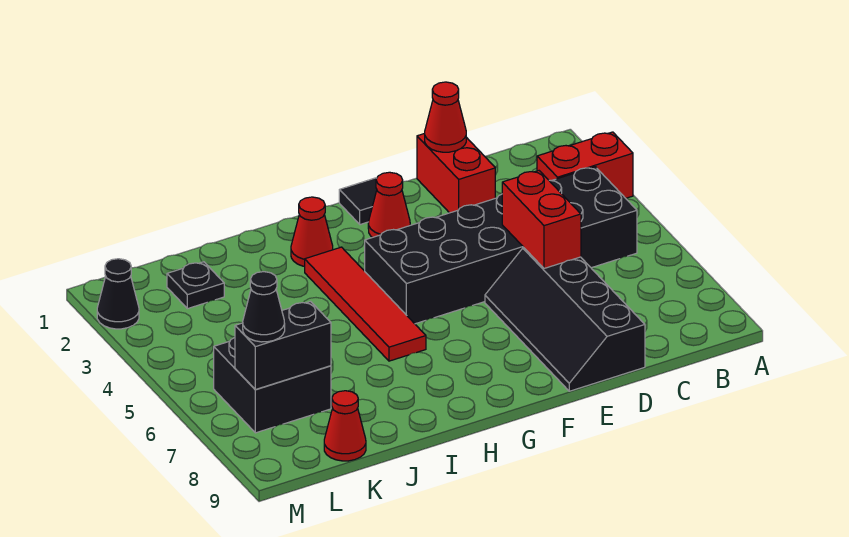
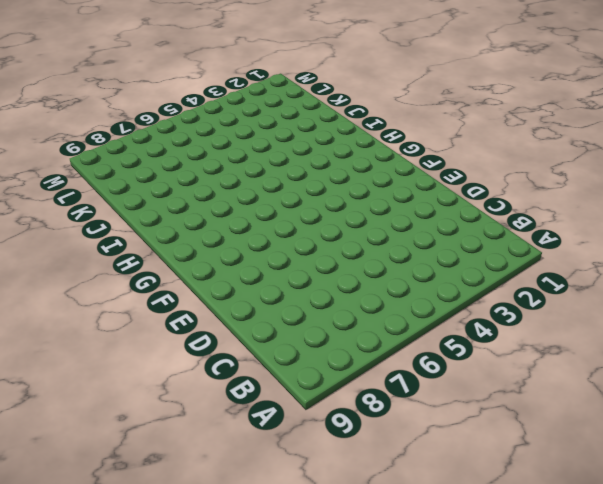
none -> red brick A3:B3 level 1
none -> black brick B4:G5 level 1
none -> red brick D1:D2 level 1

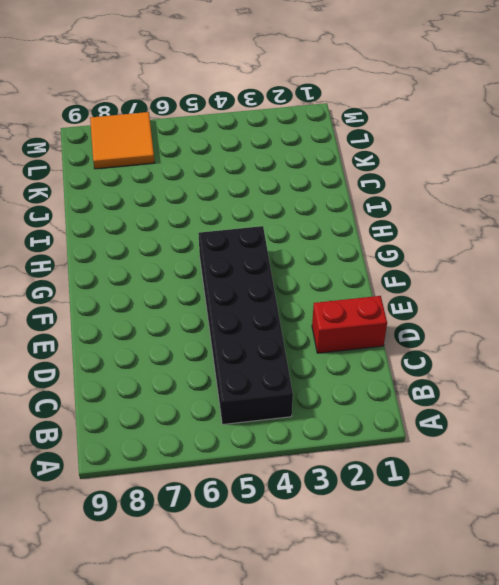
orange tile L7:M8 level 1 -> black brick K6:L7 level 1
none -> red brick A3:B3 level 1
none -> black slope D6:E9 level 1 top D
none -> black tile F1 level 1

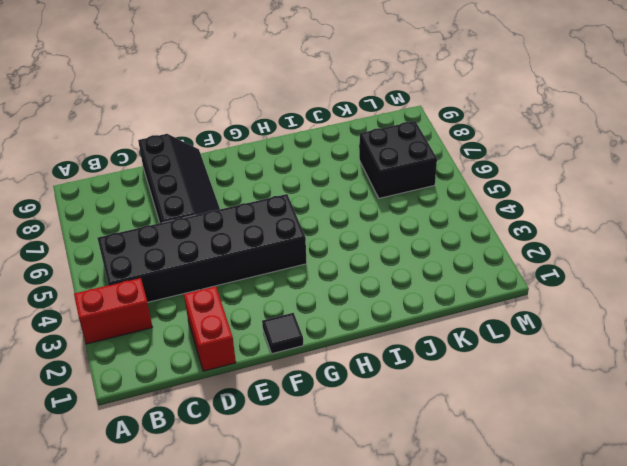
none -> red cone F2 level 1
none -> red cone H2 level 1
none -> red tile H3:H6 level 1

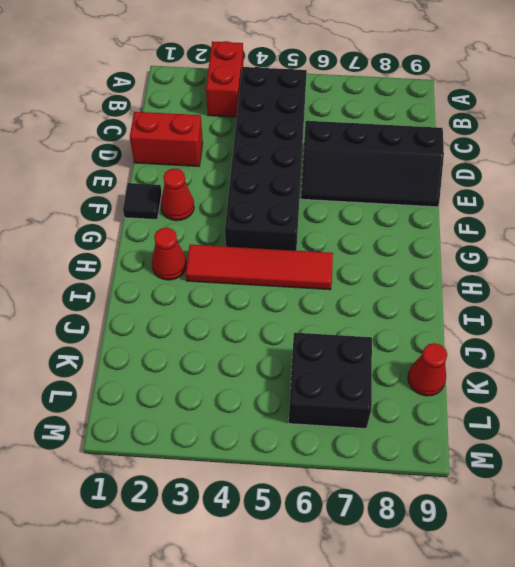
none -> black plate K2 level 1
none -> black cone M2 level 1
none -> red cone D1 level 2

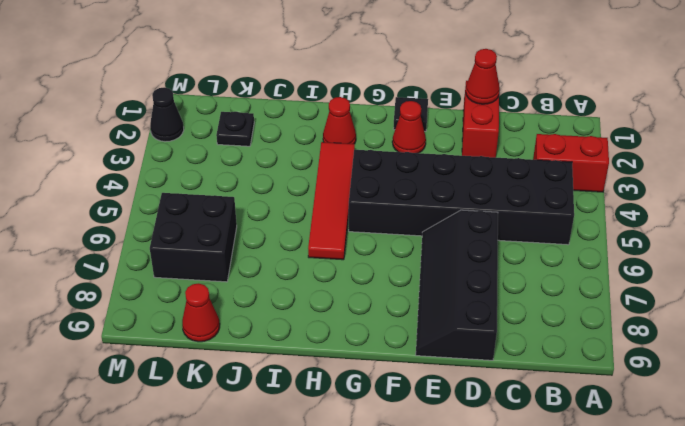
none -> red brick D5:D6 level 2
none -> black brick K7:L7 level 2
none -> black cone L7 level 3

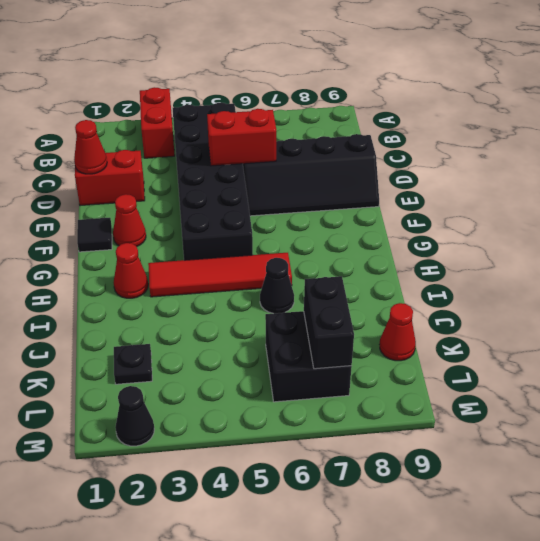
black cone I6 level 1 -> black cone L7 level 3

